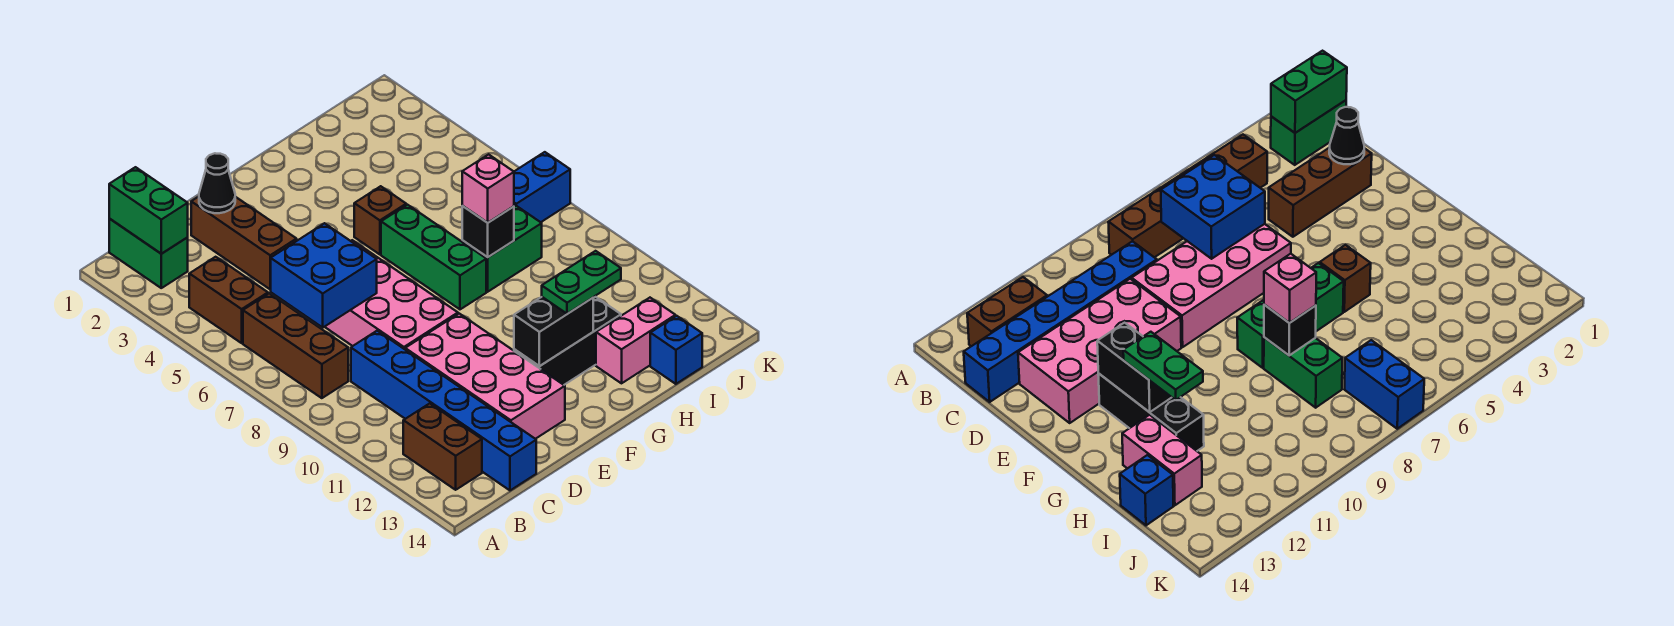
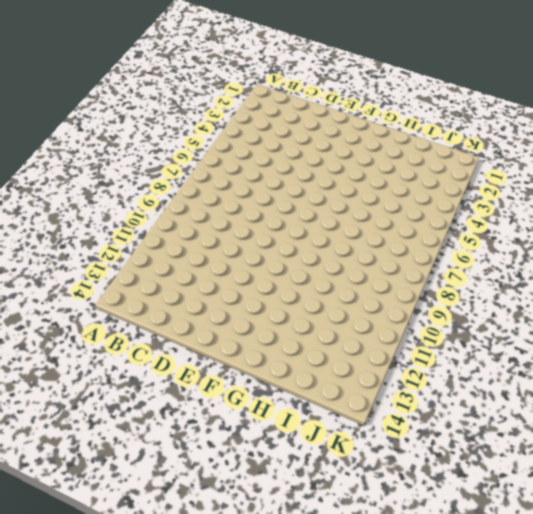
none -> green brick B1:B2 level 1
none -> brown brick B4:B5 level 1
none -> brown brick B6:B8 level 1

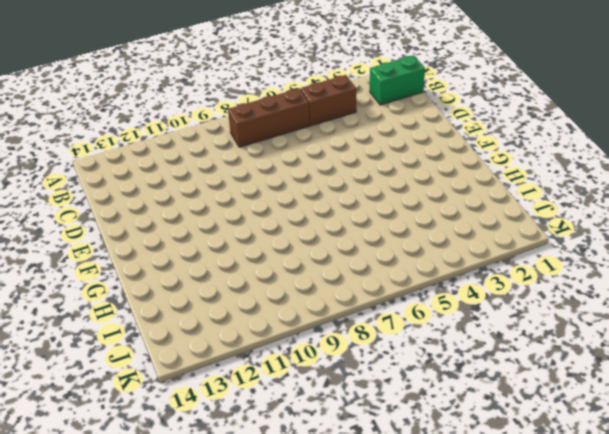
none -> brown brick B12:B13 level 1
none -> blue brick C9:C14 level 1
none -> brown brick D2:D4 level 1

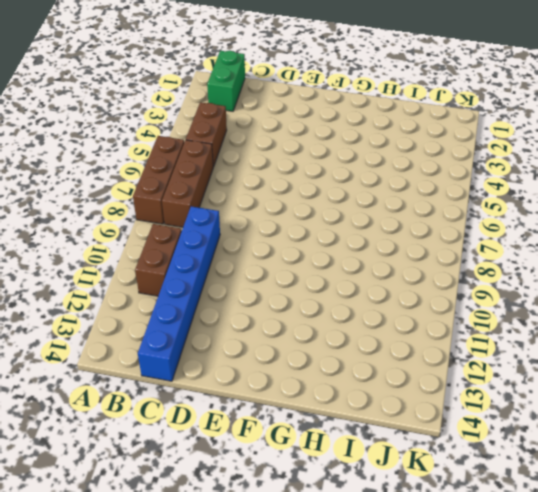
brown brick A6:A8 level 1 -> brown brick D2:D4 level 1
brown brick B10:B11 level 1 -> brown brick B12:B13 level 1
none -> pink brick D6:E9 level 1
none -> pink brick D10:E13 level 1
none -> black brick F12:H12 level 1

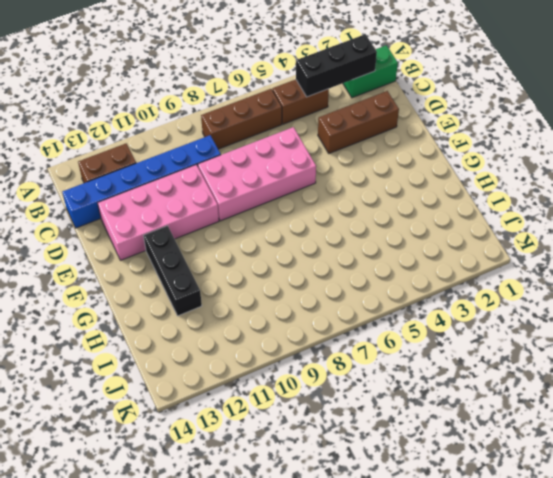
black brick B2:B4 level 2 -> green brick B1:B2 level 2
none -> brown brick G5 level 1
none -> green brick G6:G8 level 1
none -> green brick H8:I8 level 1

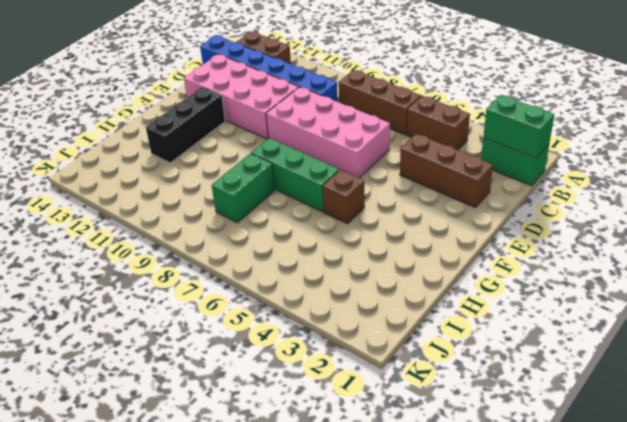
none -> pink brick H13:I13 level 1
none -> blue brick I14 level 1
none -> blue brick J7:K7 level 1

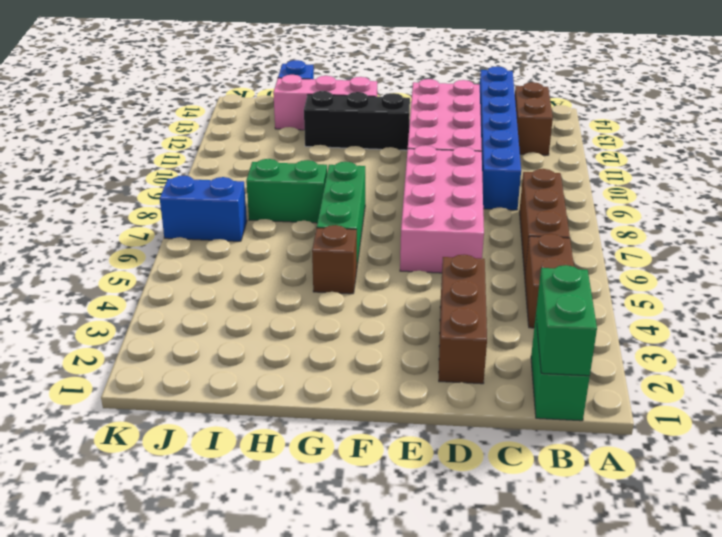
pink brick G13:I13 level 1 -> pink brick H13:I13 level 1
none -> blue brick C6:D7 level 2
none -> black cone D2 level 2
none -> black brick F12:G12 level 2

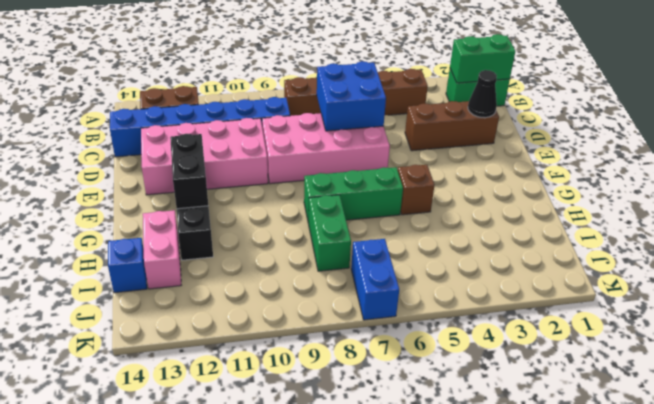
none -> black brick H8 level 2
none -> green plate G12:H12 level 3
none -> pink brick H8 level 3

